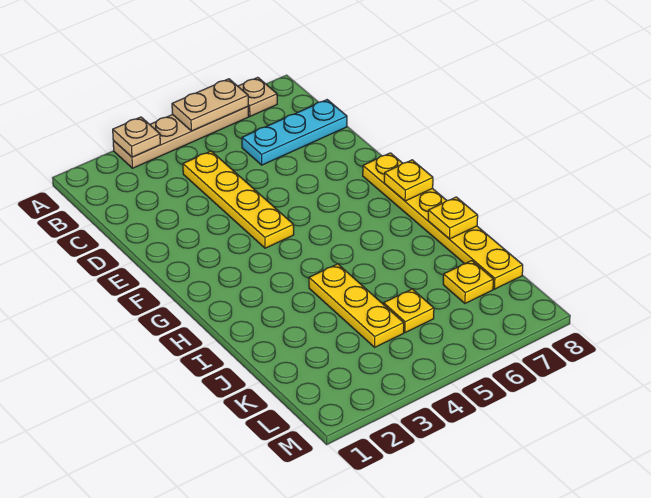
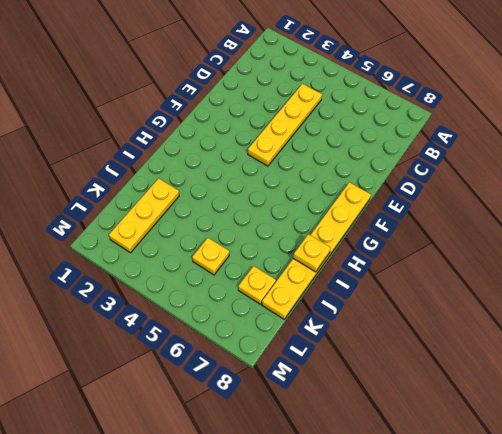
yellow plate J2:L2 level 1 -> yellow plate I4:K4 level 1
none -> tan plate A3:A6 level 1
none -> tan plate A7 level 1
none -> cyan plate C6:C8 level 1

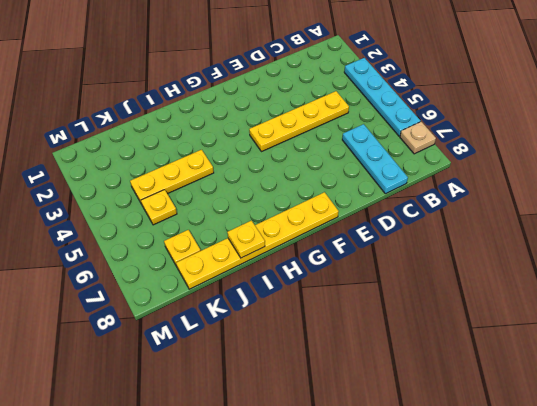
cyan plate A3:A6 level 1 -> tan plate A3:A6 level 1
none -> tan plate A3 level 2
none -> tan plate A5:A6 level 2
none -> yellow plate G8 level 2

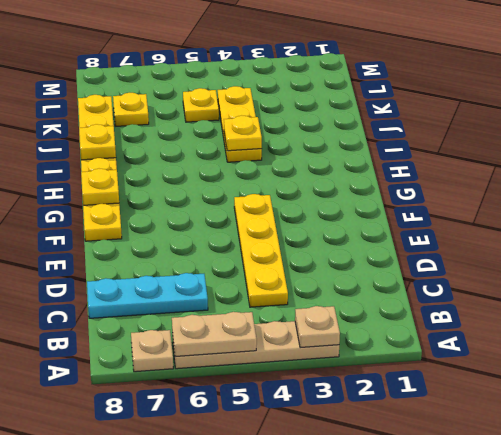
yellow plate I4 level 2 -> none

